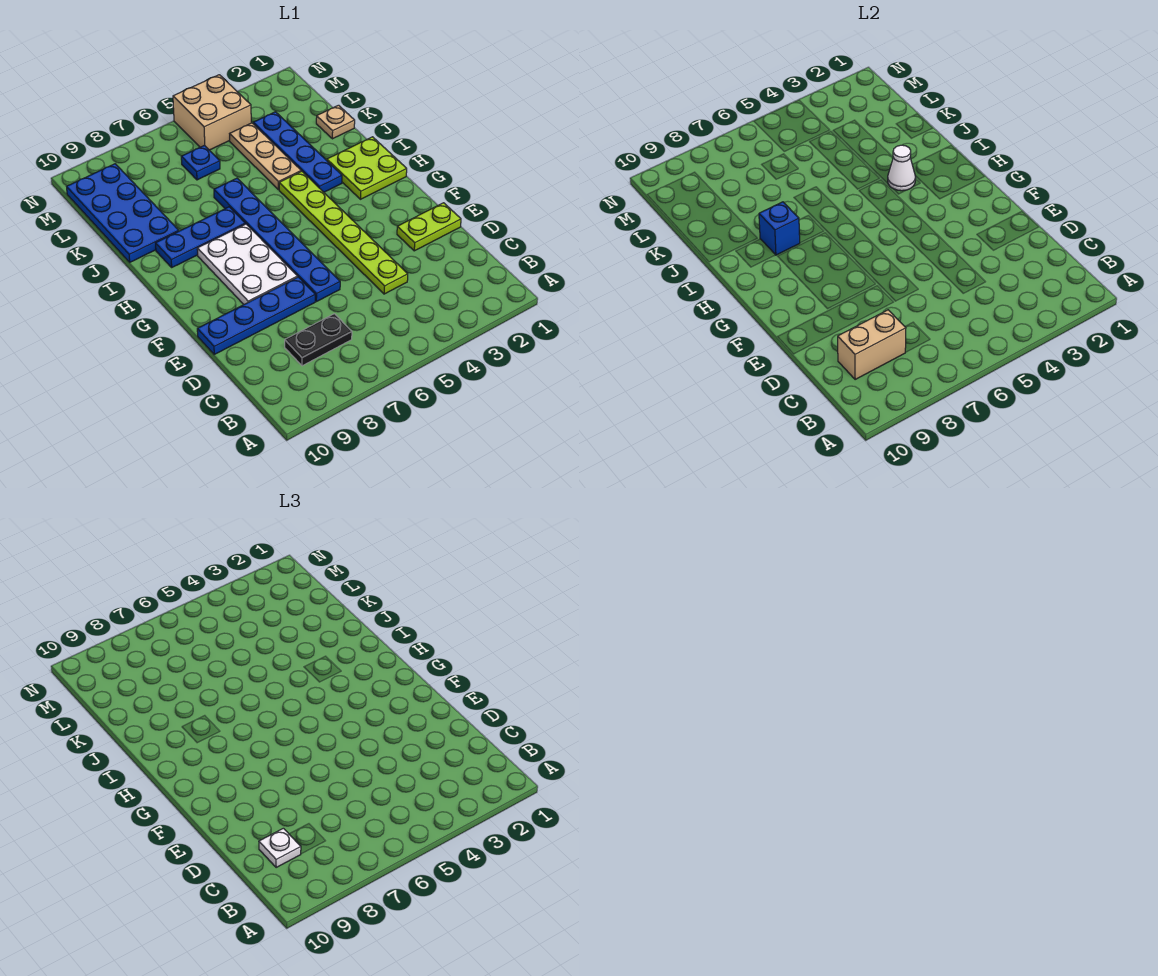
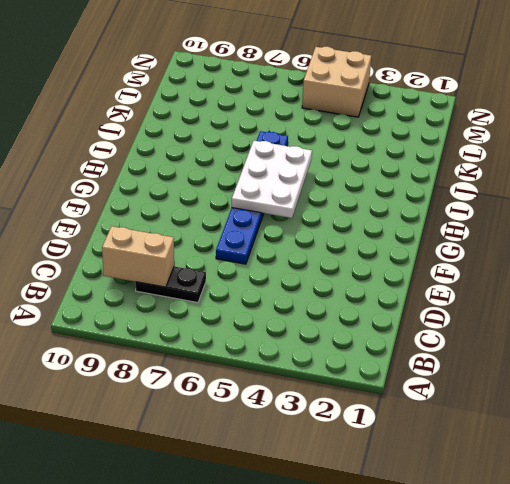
white plate G5:I6 level 2 -> white plate F7:H8 level 1
none -> lime plate D4:I4 level 1
none -> lime plate E1:E2 level 1
none -> blue plate E7:E10 level 1

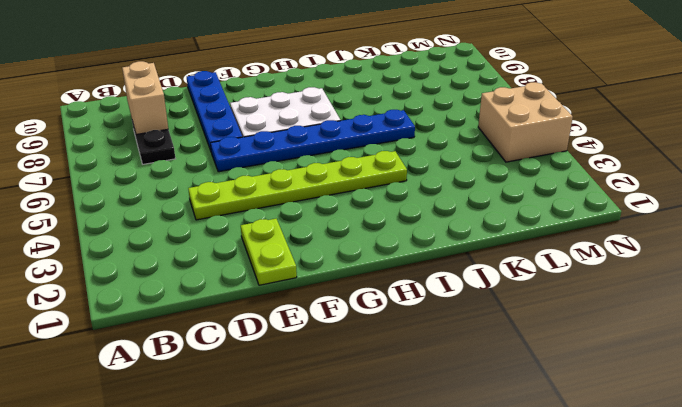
none -> lime plate H1:I2 level 1
none -> blue plate I3:L3 level 1
none -> blue plate I7:I9 level 1

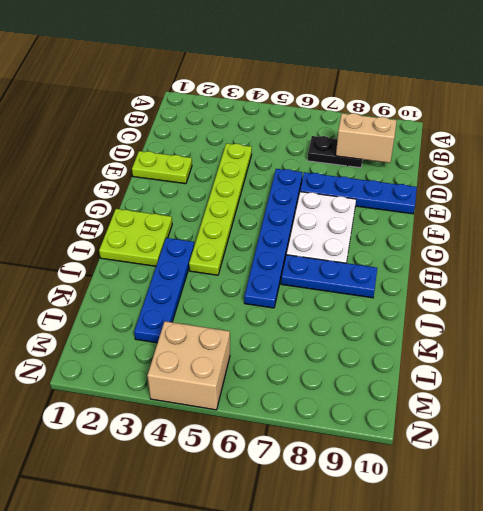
none -> tan plate J4:L4 level 1
none -> blue plate J9:M10 level 1
none -> tan plate K1 level 1

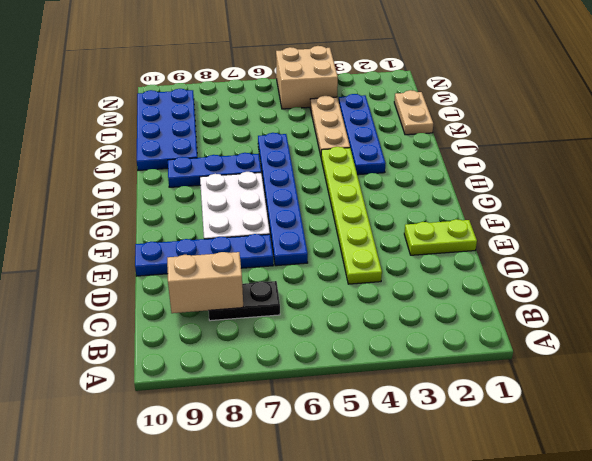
tan plate K1:L1 level 1 -> tan plate K1 level 1
none -> lime plate H1:I2 level 1
none -> blue plate L6 level 1
none -> white cone I3 level 2

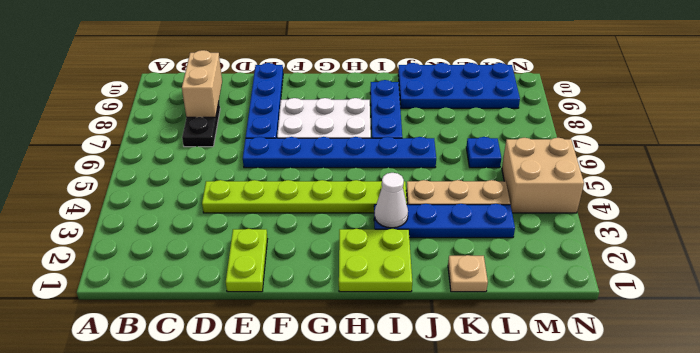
none -> blue brick I8 level 2
none -> white plate C9 level 3

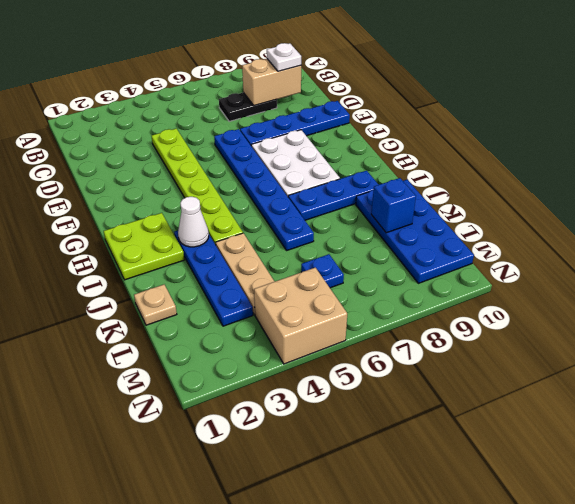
blue brick K9 level 2 -> blue brick I8 level 2
none -> lime plate E1:E2 level 1

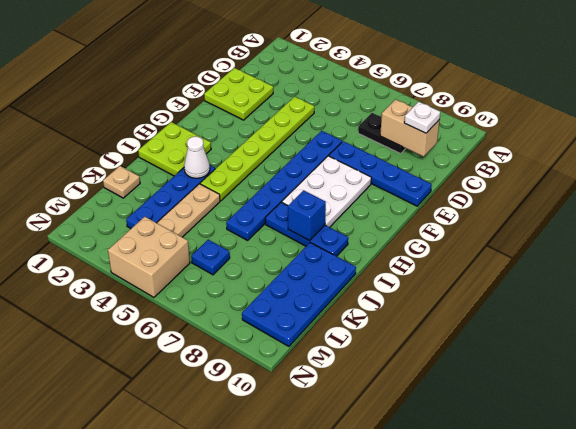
lime plate D1:E2 level 1 -> lime plate E1:E2 level 1

